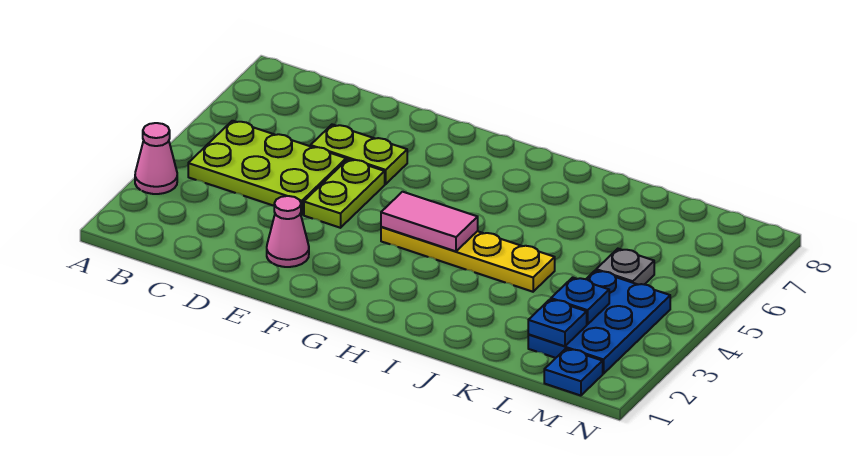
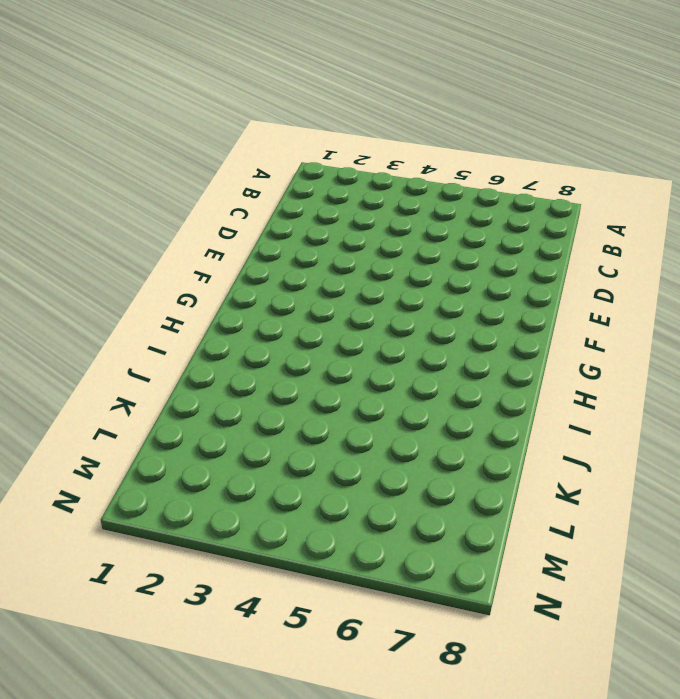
none -> pink cone A3 level 1
none -> lime plate B4:D5 level 1
none -> lime plate D6:E6 level 1

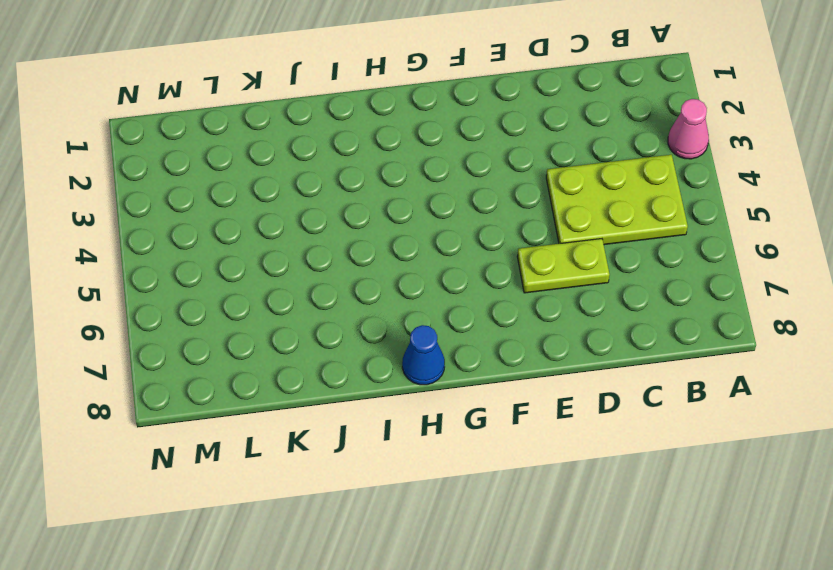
blue cone H8 level 1 -> none
none -> pink cone E2 level 1
none -> lime plate E4:E5 level 1
none -> yellow plate G4:J4 level 1

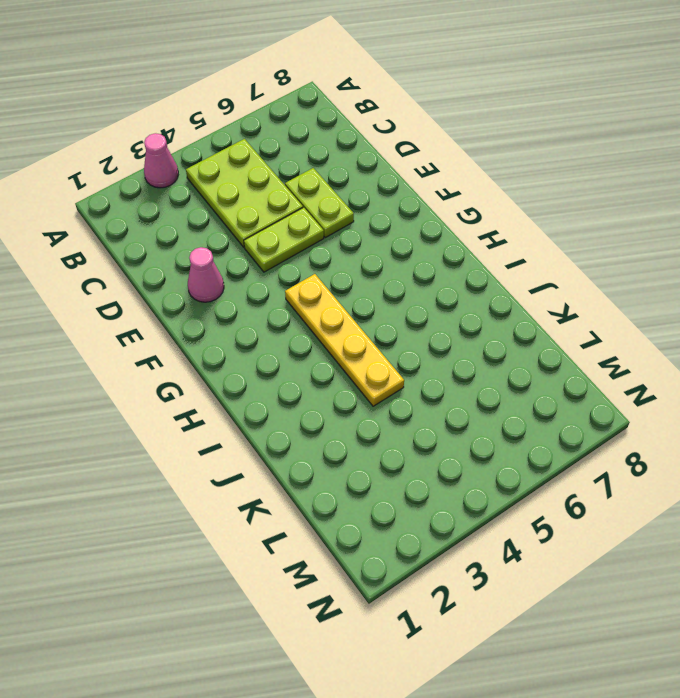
none -> blue plate L2:M4 level 1
none -> grey plate L5 level 1
none -> blue plate M1 level 1

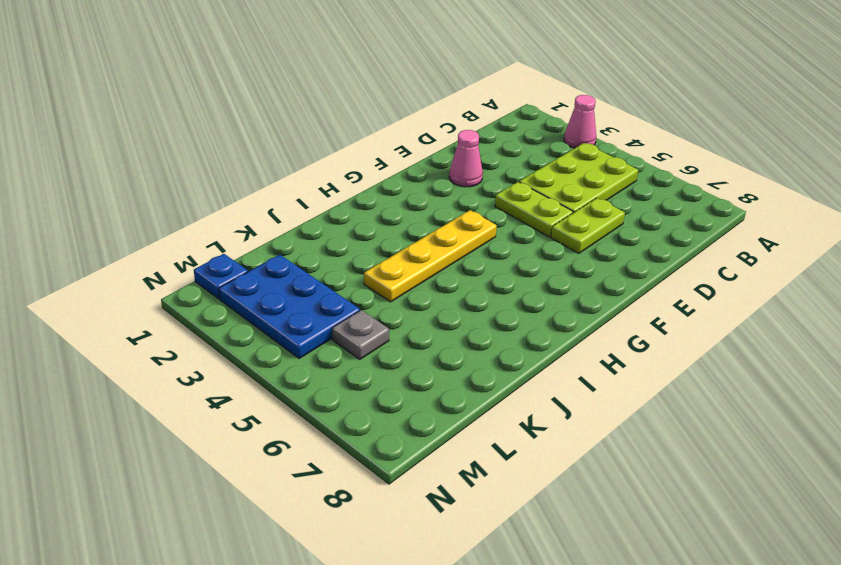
none -> pink tile G4:H4 level 2
none -> blue plate L2 level 2
none -> blue plate L3 level 2

